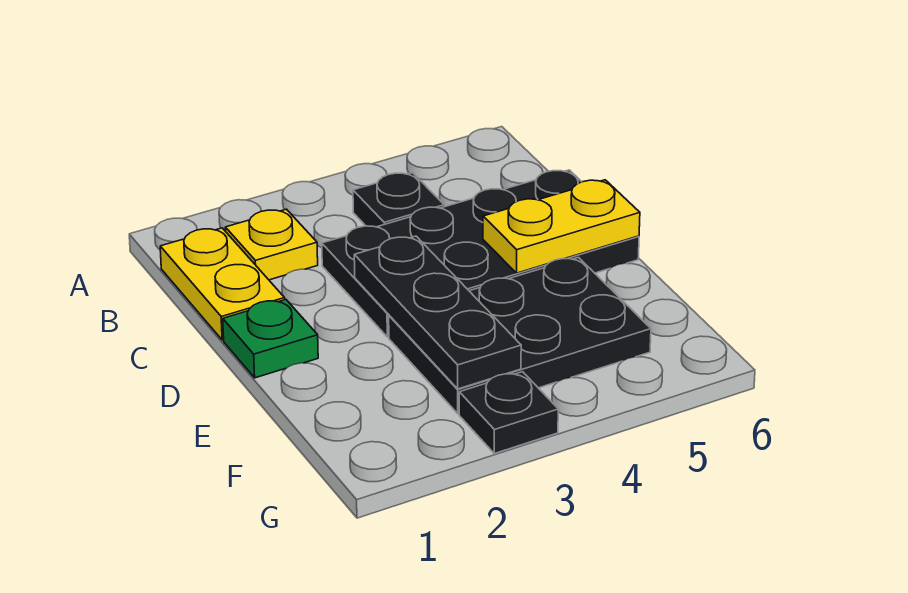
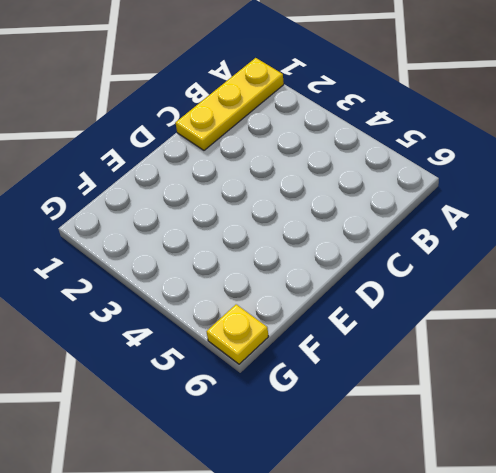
yellow plate A1:C1 level 1 -> yellow plate B1:C1 level 1
yellow plate G6 level 1 -> yellow plate B2 level 1
none -> black plate B4 level 1
none -> black plate C3:D6 level 1

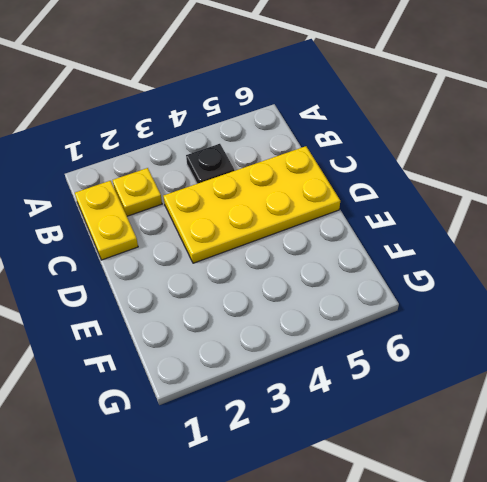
yellow plate C3:D6 level 1 -> black plate C3:D6 level 1
none -> green plate D1 level 1
none -> black plate E3:F5 level 1

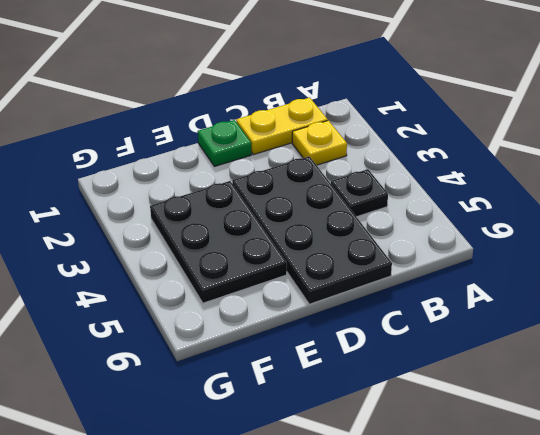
none -> black plate G3 level 1
none -> black plate D3:F3 level 2

